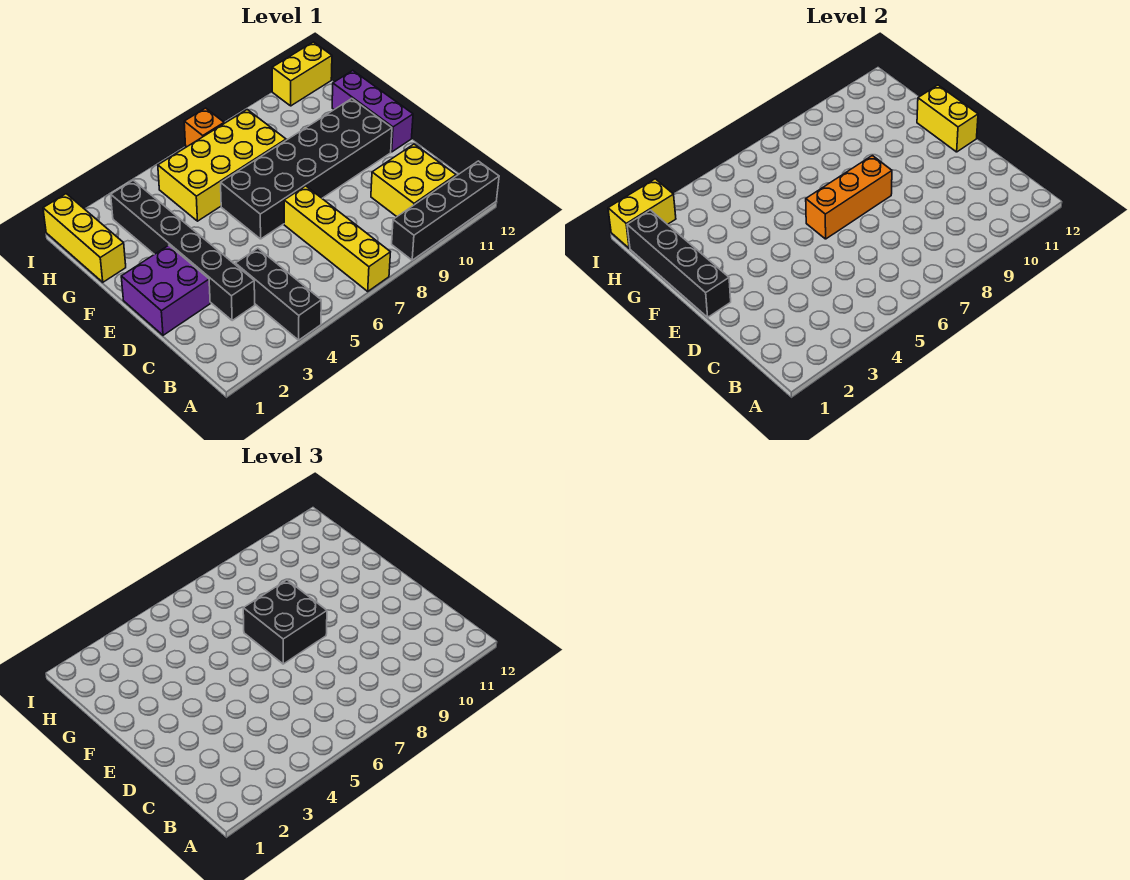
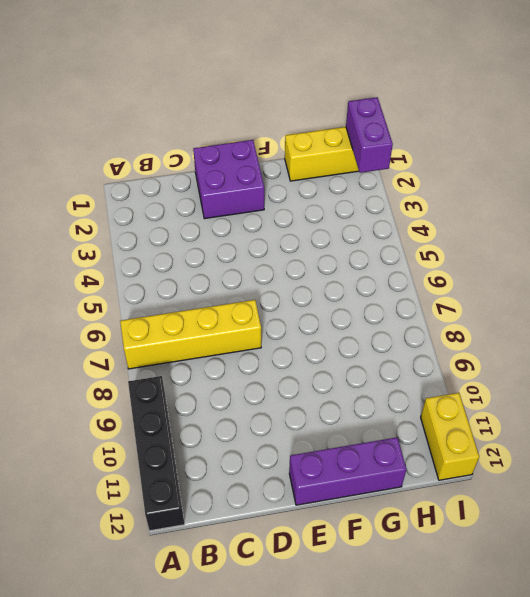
purple brick I1:I2 level 2 -> yellow brick I1:I2 level 2
none -> black brick A4:C4 level 1
none -> yellow brick B10:C11 level 1
none -> black brick C3:H3 level 1

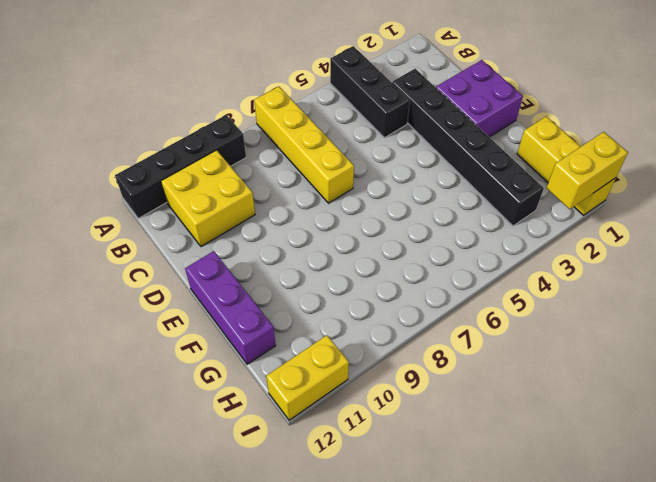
none -> black brick E6:F11 level 1
none -> yellow brick G5:H8 level 1
none -> orange brick I7 level 1

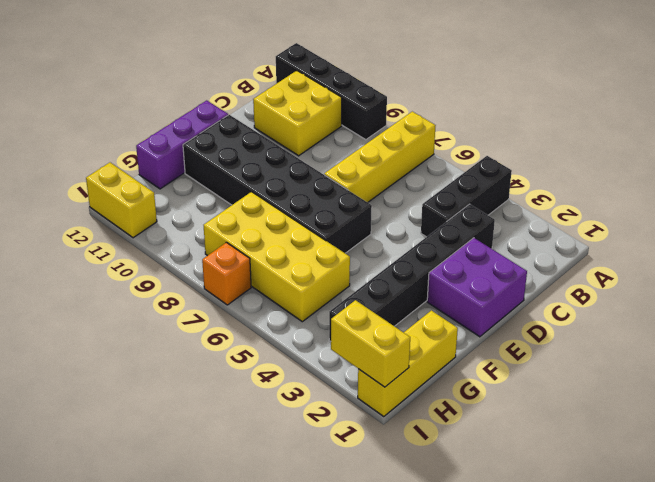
none -> black brick E1:H1 level 2
none -> orange brick E6:E8 level 2
none -> yellow brick E12:F12 level 2

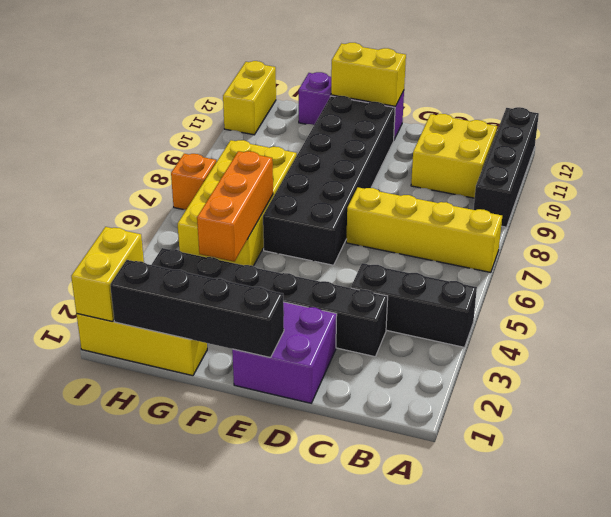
orange brick G4:G6 level 2 -> orange brick E6:E8 level 2
none -> black brick E7:F8 level 3

